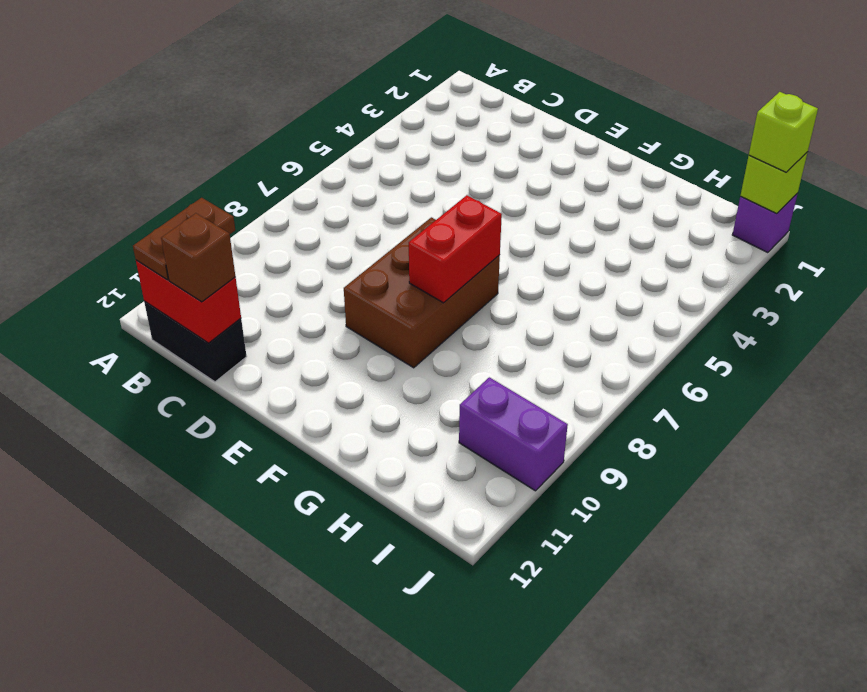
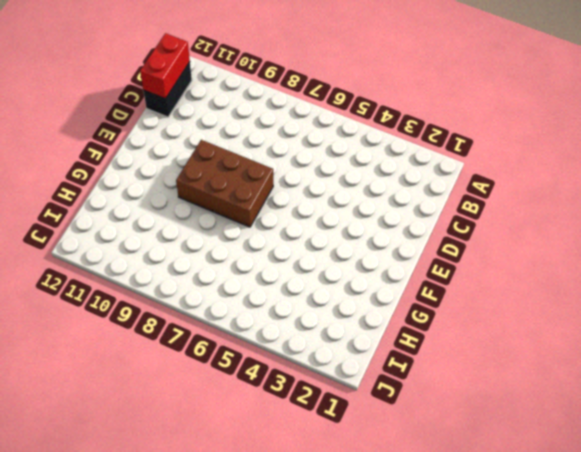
none -> purple brick I10:J10 level 1
none -> purple brick J1 level 1

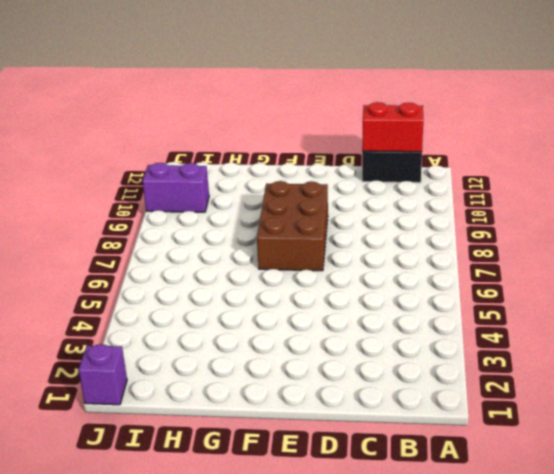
none -> red brick F7:F8 level 2
none -> lime brick J1 level 2

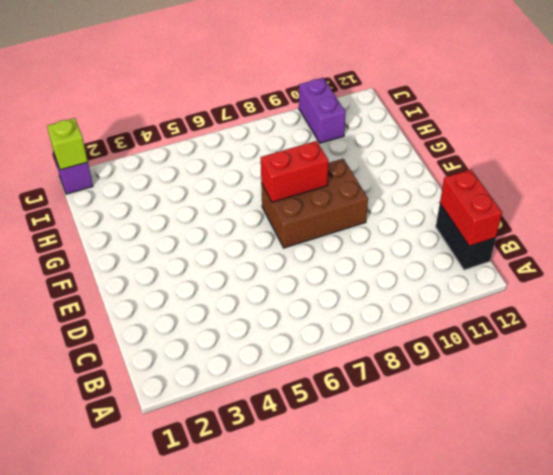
none -> brown plate B11:B12 level 3
none -> brown brick C12 level 3

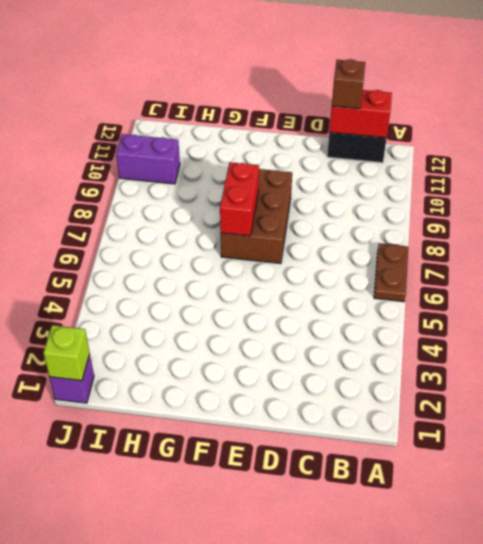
brown plate A6:A7 level 1 -> brown plate B11:B12 level 3
none -> lime brick J1 level 3

